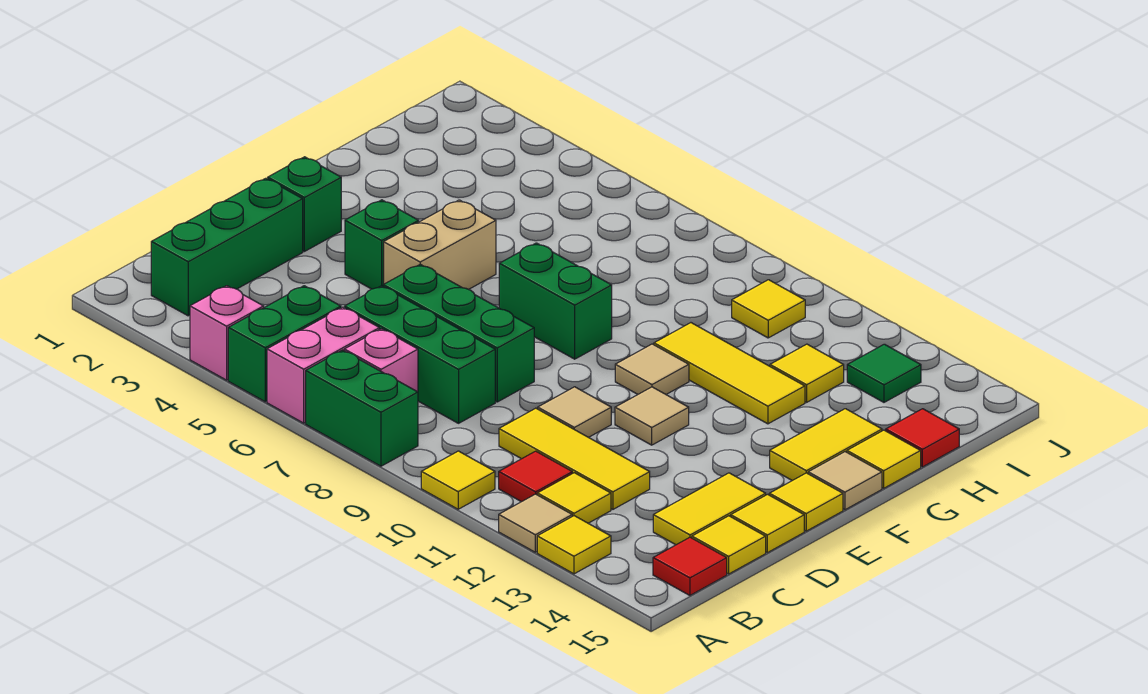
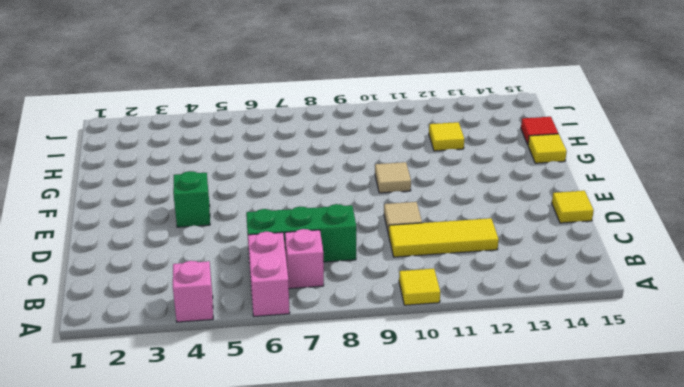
none -> green brick A5:B5 level 1
none -> green brick A7:A8 level 1
none -> tan tile A12 level 1
none -> yellow tile A13 level 1

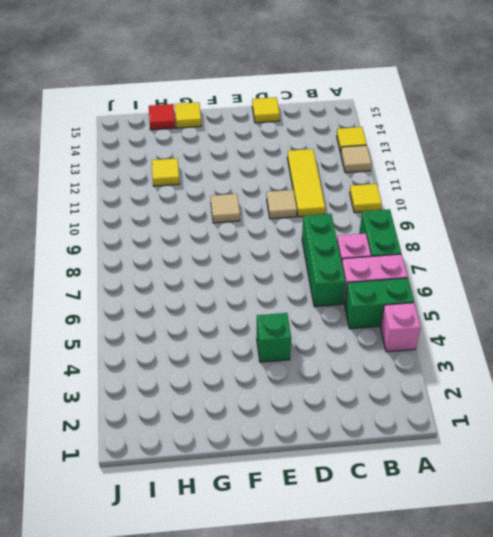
none -> green brick B2:D2 level 1
none -> red tile B11 level 1
none -> yellow tile B12 level 1
none -> red tile B15 level 1

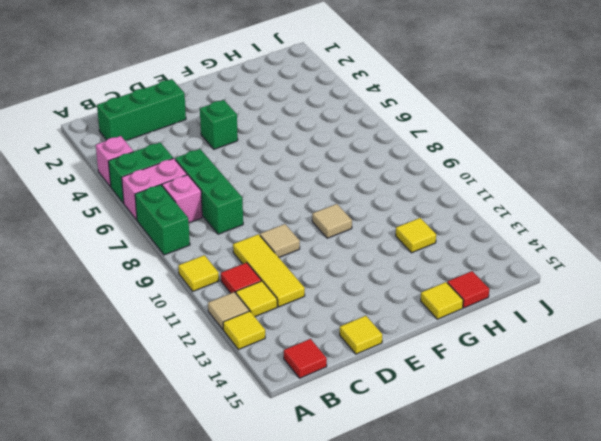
none -> yellow tile C14:D14 level 1
none -> yellow tile C15 level 1
none -> green brick D6:D8 level 1
none -> green brick E2 level 1

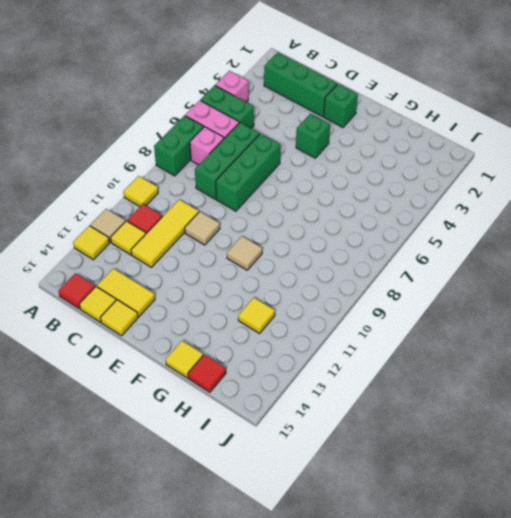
none -> tan brick E5:F5 level 1
none -> tan tile E11 level 1
none -> yellow tile E15 level 1
none -> green brick F7:F8 level 1

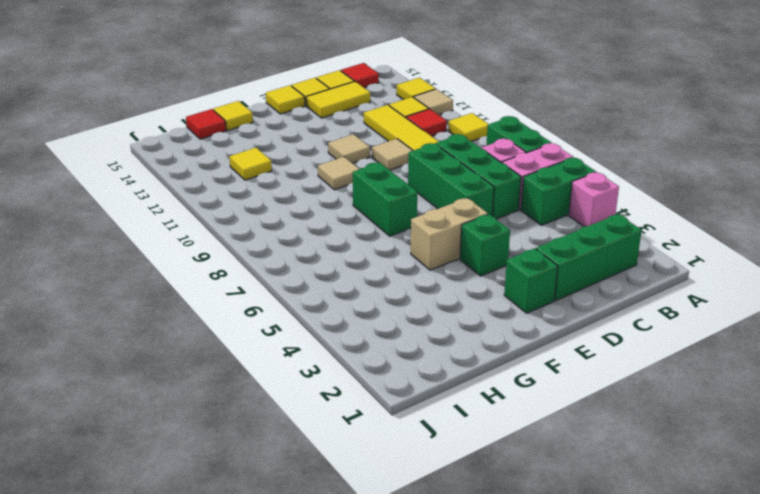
none -> yellow tile F14:G14 level 1
none -> tan tile F15 level 1
none -> yellow tile G10:G12 level 1
none -> yellow tile I10 level 1

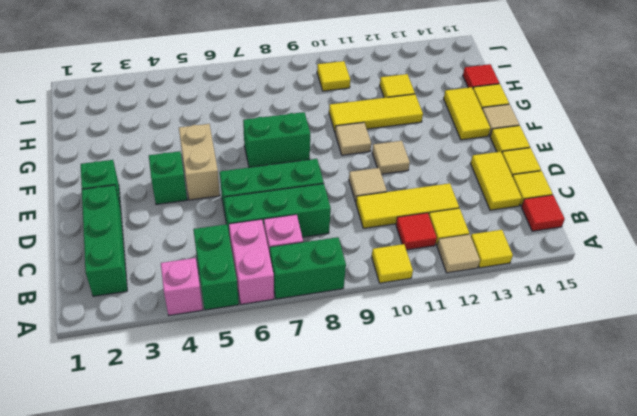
none -> green tile I13 level 1

